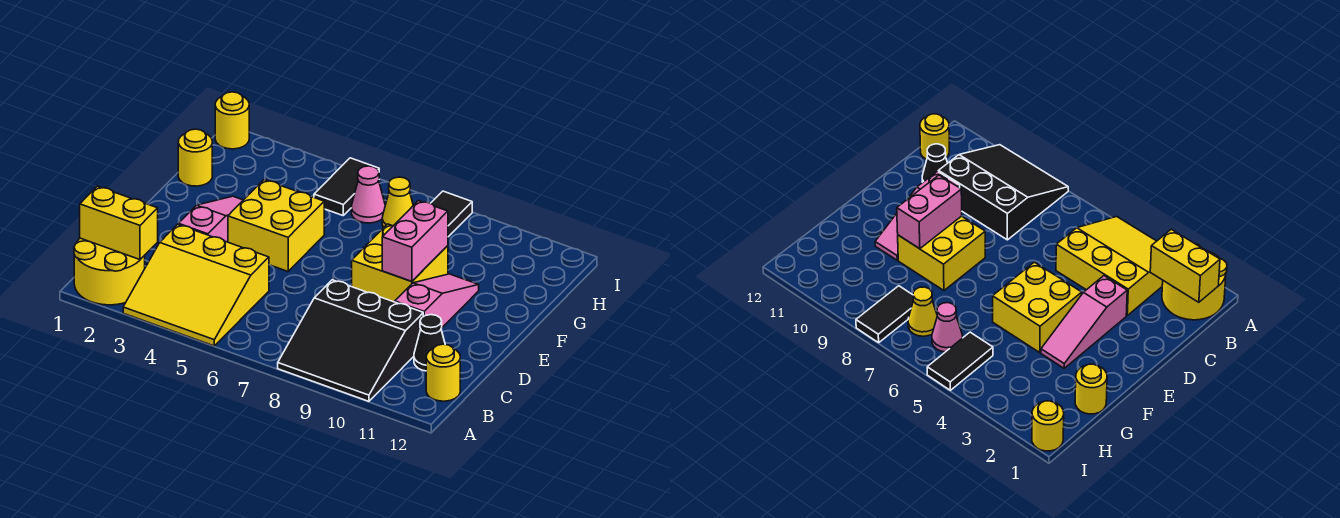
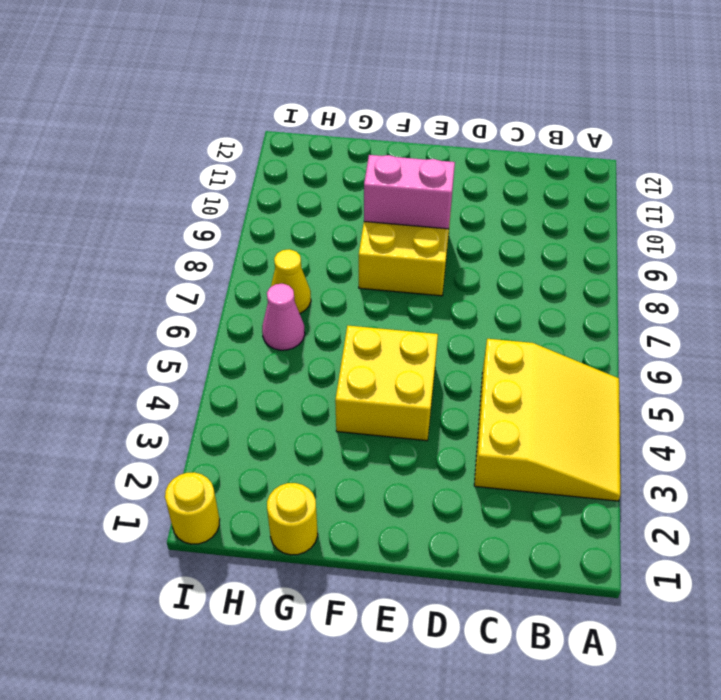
none -> yellow round brick A1:B2 level 1
none -> black slope A8:C10 level 1 top C
none -> yellow round brick B12 level 1

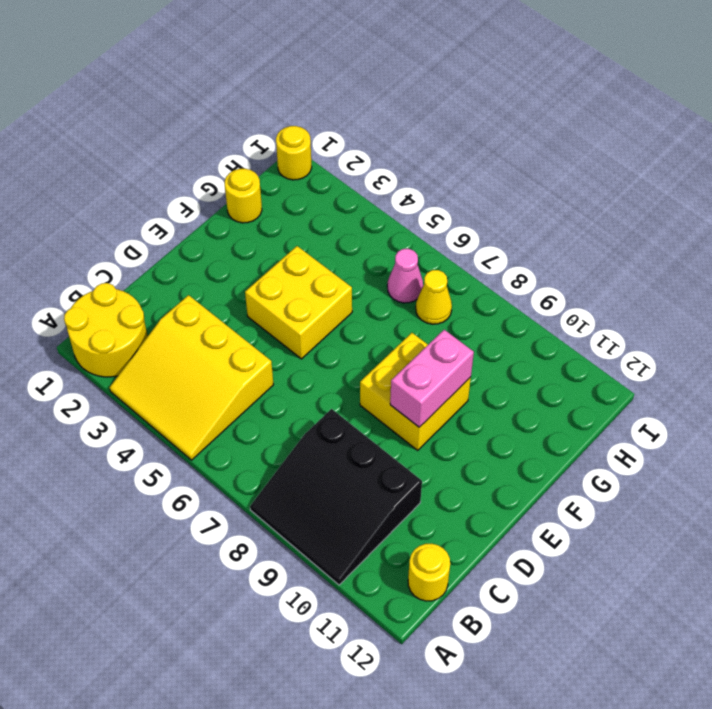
none -> black cone C11 level 1
none -> pink slope D3:F3 level 1 top D
none -> pink slope D10:F10 level 1 top D

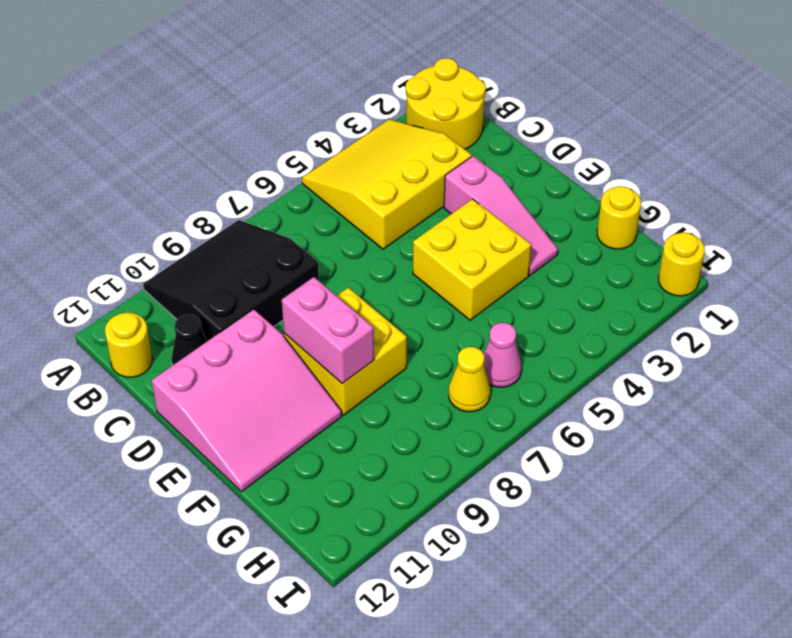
pink slope D10:F12 level 1 top D -> pink slope D10:F10 level 1 top D
none -> black tile H5:I5 level 1
none -> black tile H8:I8 level 1
none -> yellow brick B1:B2 level 2

